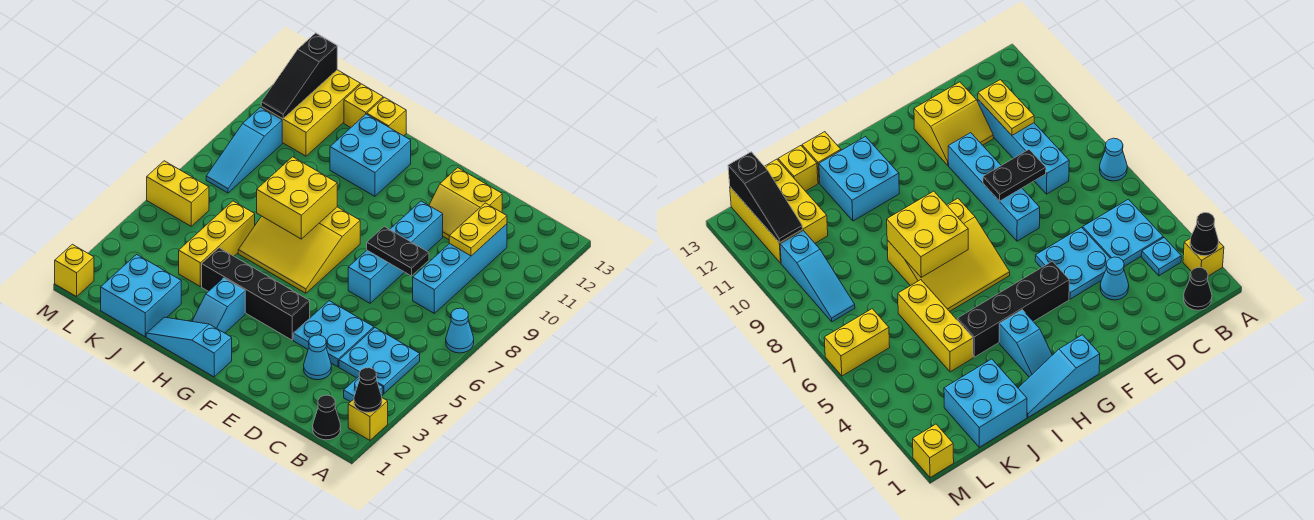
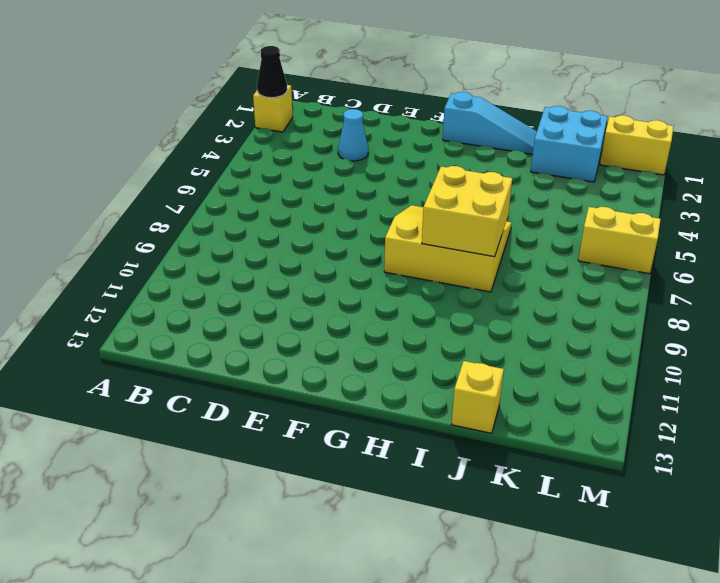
yellow brick L1:M1 level 1 -> yellow brick M1 level 1
none -> cyan cone A7 level 1
none -> black cone B1 level 1
none -> cyan plate B3 level 1

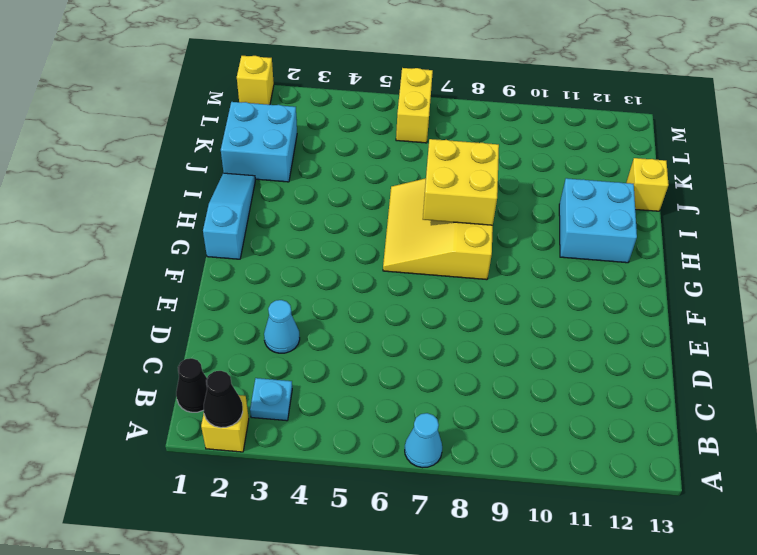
none -> cyan plate B4:C5 level 1
none -> cyan brick C8:C11 level 1
none -> cyan plate D4:E5 level 1

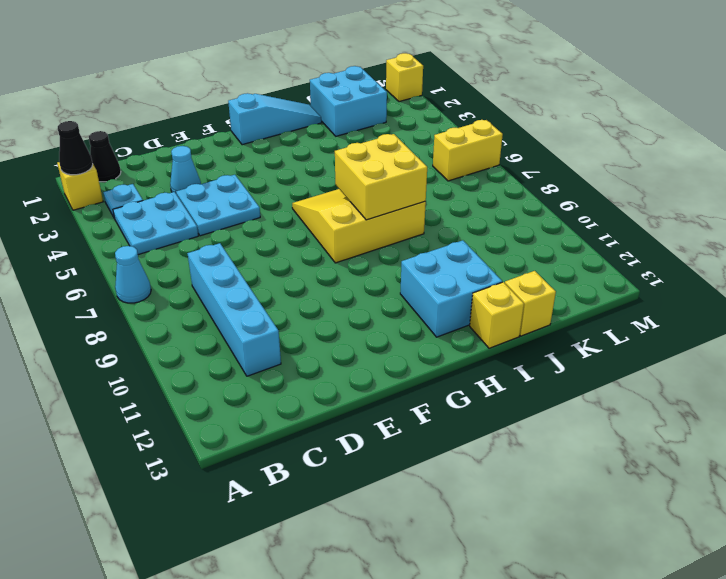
none -> yellow slope D11:E12 level 1 top 12
none -> cyan brick E7:E10 level 1
none -> black brick F4:I4 level 1

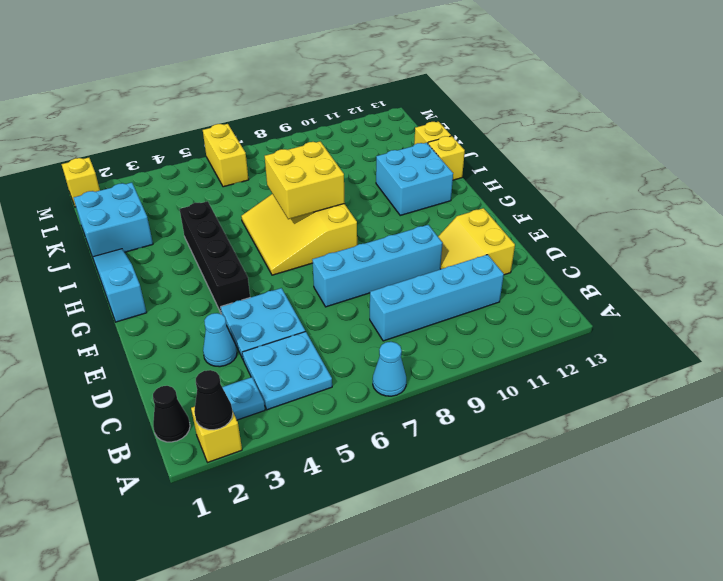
none -> cyan slope H2:H3 level 1 top 3
none -> yellow brick J4:J6 level 1
none -> yellow brick K11:L13 level 1

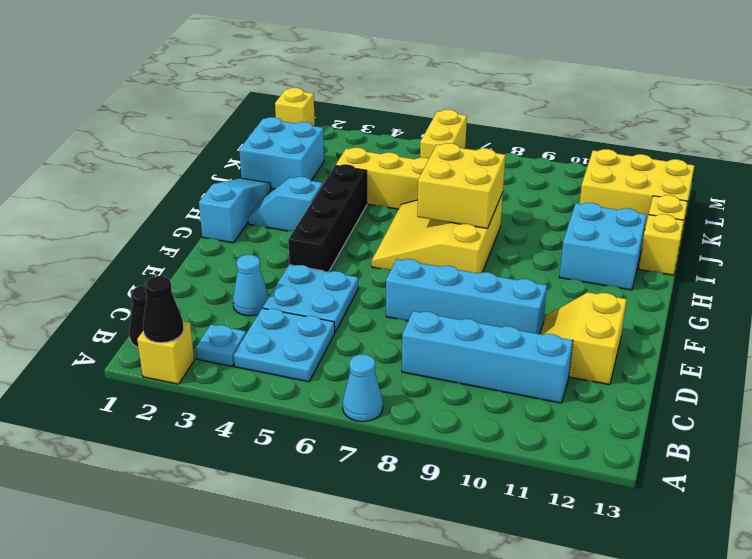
none -> cyan slope L8:L10 level 1 top 10
none -> yellow plate C10:C11 level 2
none -> black plate D8:E8 level 2

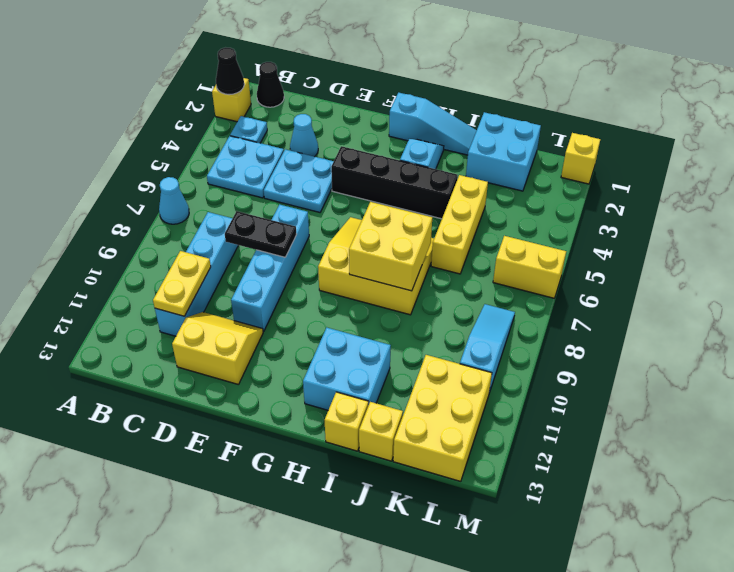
none -> black slope L11:L13 level 2 top 13

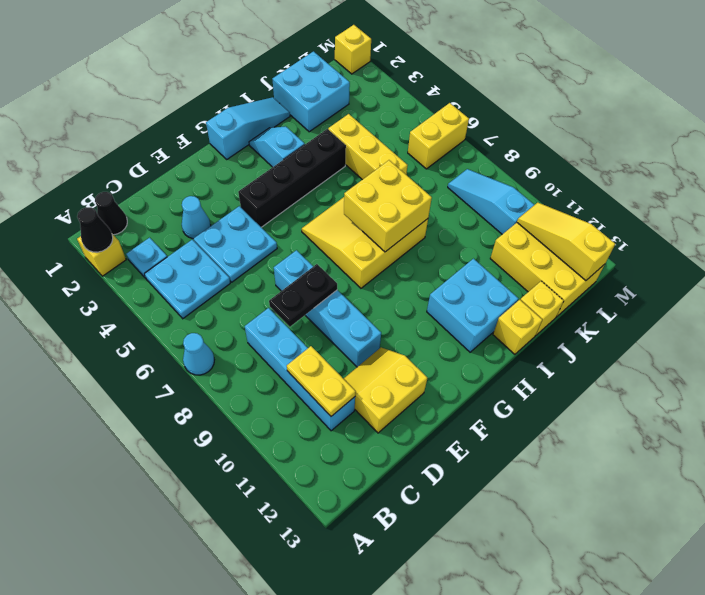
yellow slope L11:L13 level 2 top 13 -> black slope L11:L13 level 2 top 13

